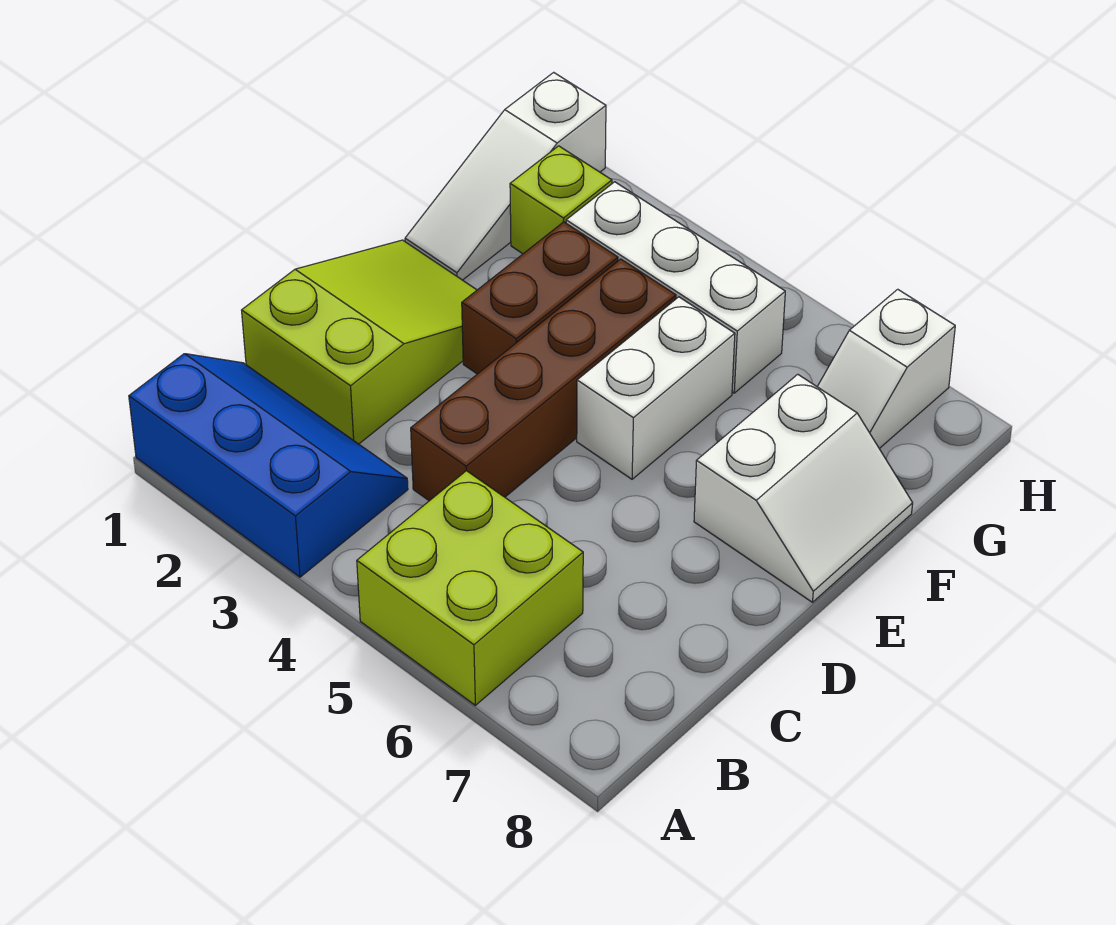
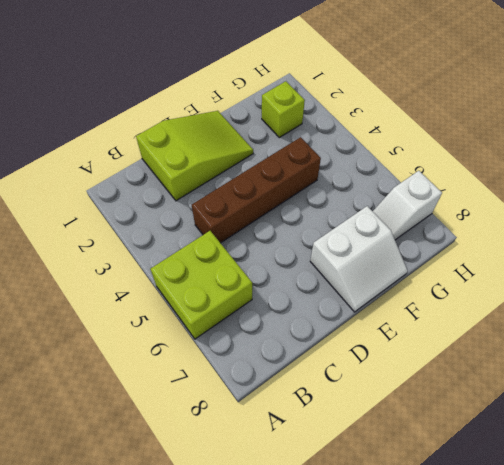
none -> blue slope A1:B3 level 1 top A
none -> brown brick E3:F3 level 1

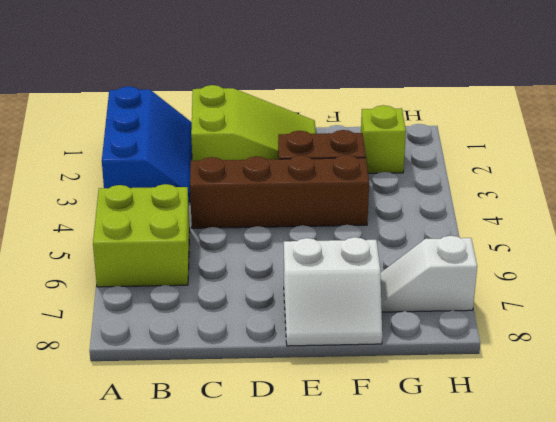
none -> white brick E5:F5 level 1
none -> white slope F1:H1 level 1 top H

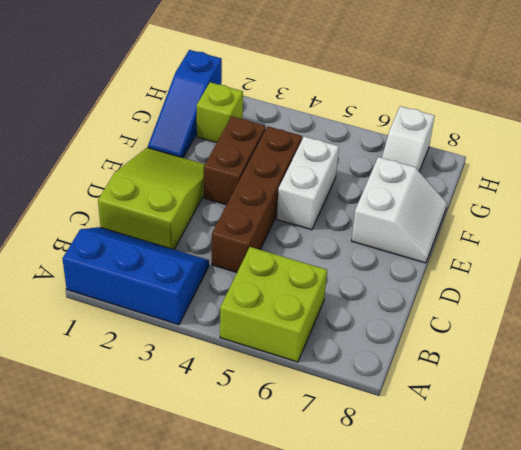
blue slope F1:H1 level 1 top H -> white slope F1:H1 level 1 top H
none -> white brick G3:G5 level 1

